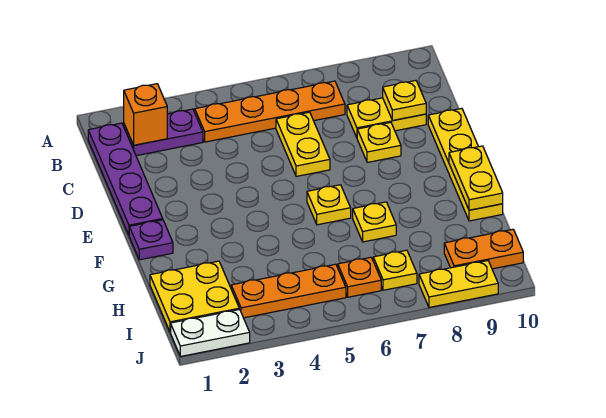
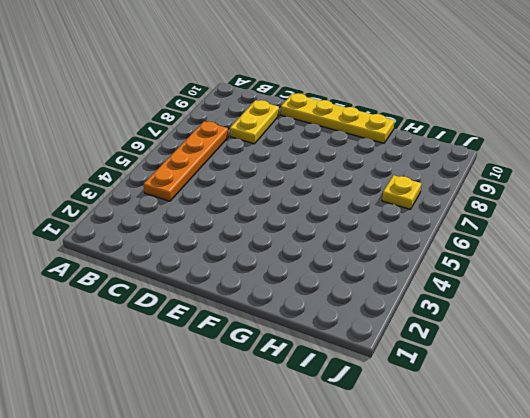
none -> purple plate B1:E1 level 1
none -> purple plate B2:B3 level 1
none -> yellow plate C6:D6 level 1

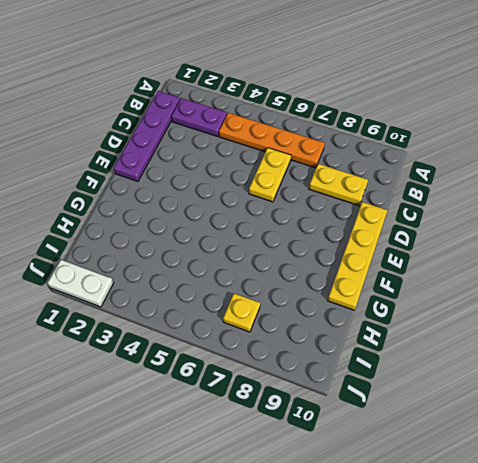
none -> yellow plate D8 level 1
none -> purple plate F1 level 1
none -> yellow plate F6 level 1

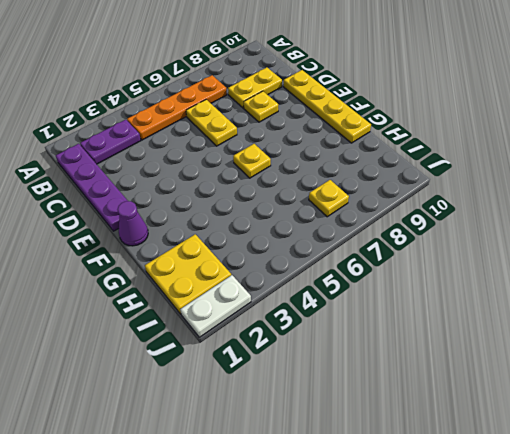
purple cone F1 level 1 -> purple plate F1 level 1
none -> yellow plate G7 level 1
none -> orange plate I3:I5 level 1
none -> orange plate I6 level 1

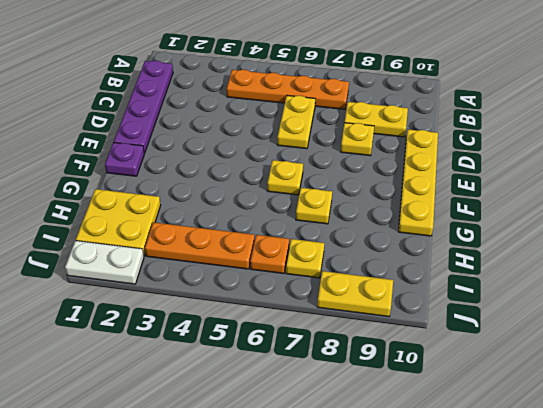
none -> purple plate B2:B3 level 1
none -> orange plate I9:I10 level 1
none -> orange brick B2 level 2

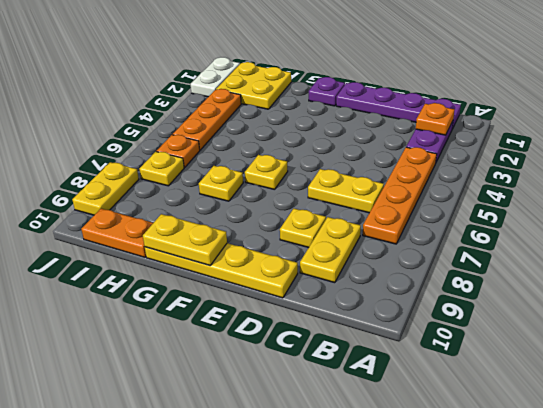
orange plate B2 level 2 -> orange brick B2 level 2
orange plate H10:I10 level 1 -> orange plate I9:I10 level 1
none -> yellow plate C9 level 2

